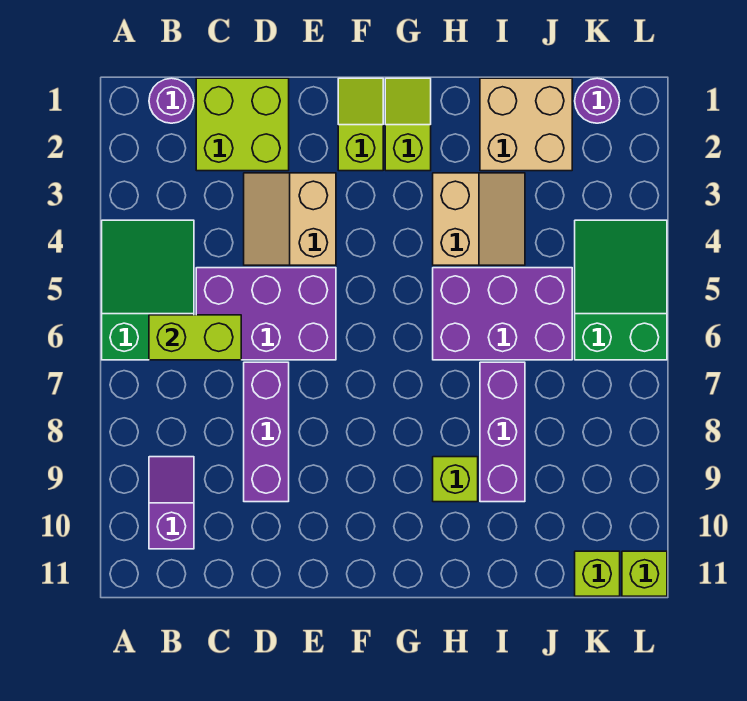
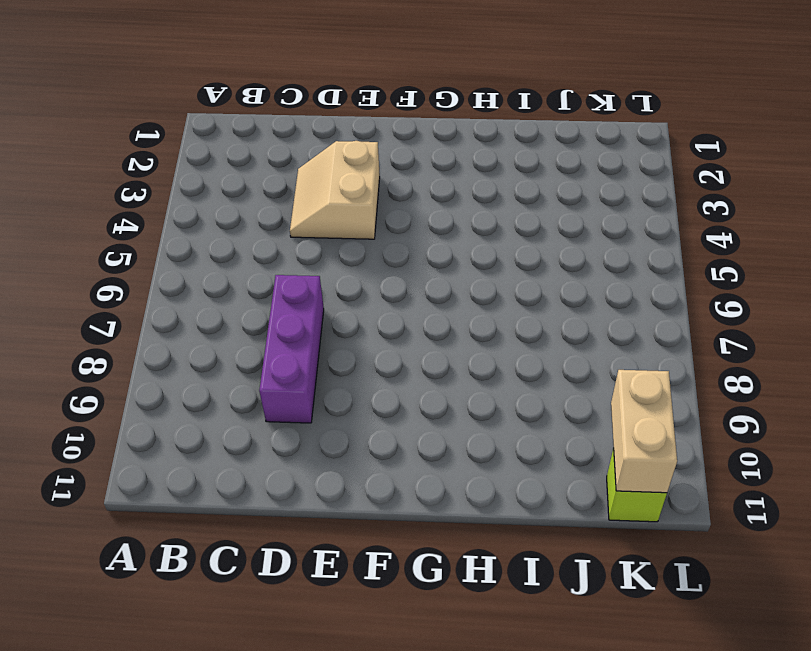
tan brick K10:K11 level 2 -> none
none -> green slope A4:B6 level 1 top 6
none -> purple round brick B1 level 1
none -> purple slope B9:B10 level 1 top 10

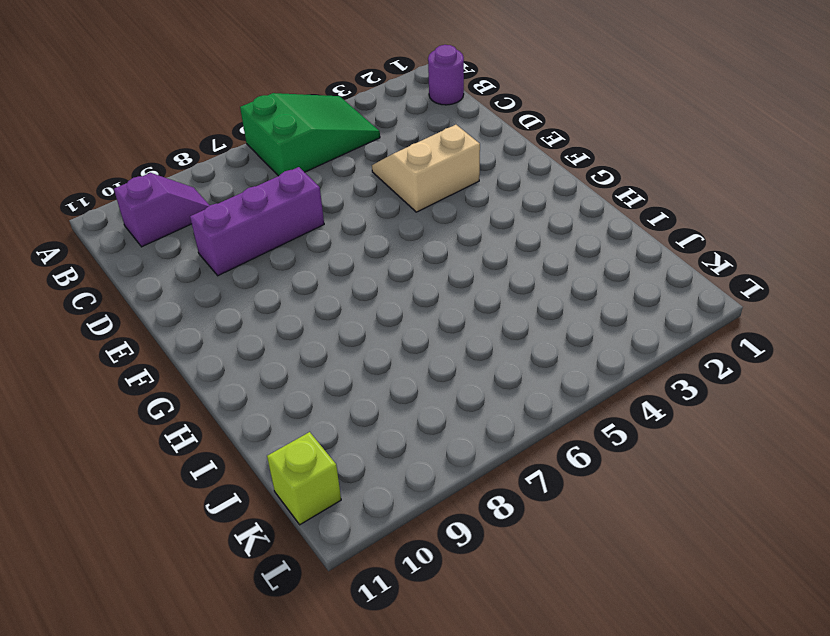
none -> lime brick C1:D2 level 1
none -> purple brick C5:E6 level 1
none -> lime slope F1:F2 level 1 top 2

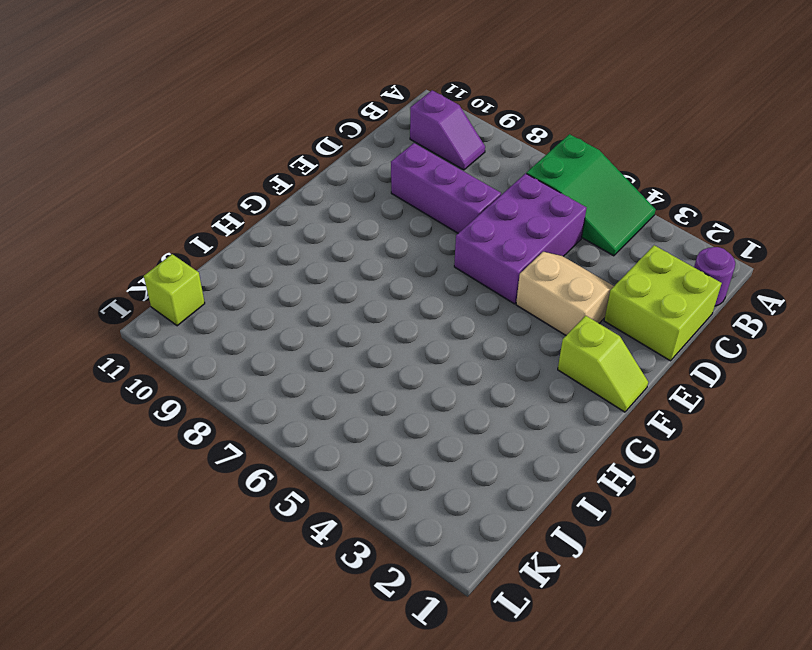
none -> lime slope G1:G2 level 1 top 2
none -> tan slope H3:I4 level 1 top H
none -> purple brick H5:J6 level 1

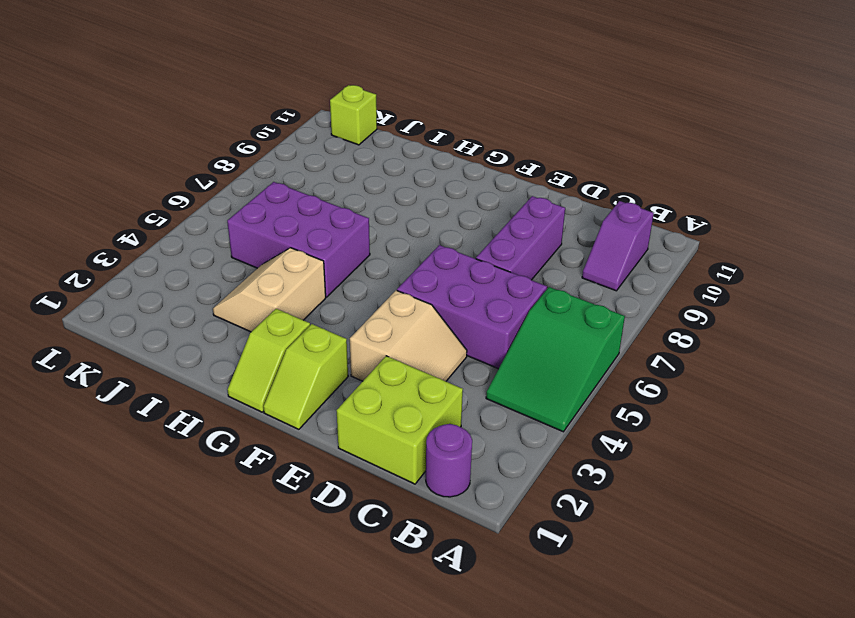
none -> lime brick H9 level 1
none -> tan brick I1:J2 level 1
none -> purple brick I7:I9 level 1

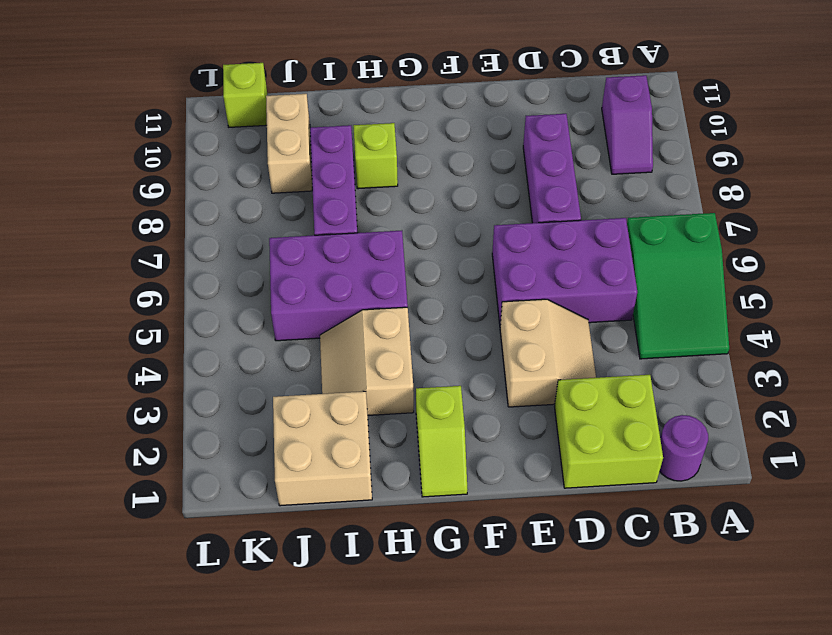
tan brick J9:J10 level 1 -> none
none -> lime slope F1:F2 level 1 top 2
none -> purple round brick K1 level 1
none -> green slope K4:L6 level 1 top 6

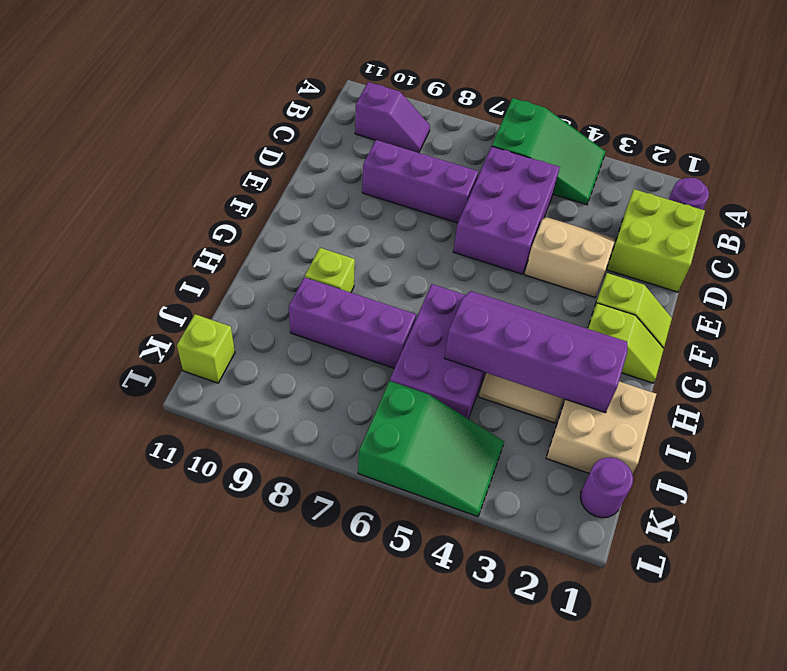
purple slope H2:I5 level 2 top I -> none
none -> lime brick L11 level 1
none -> lime brick B6:C6 level 2

